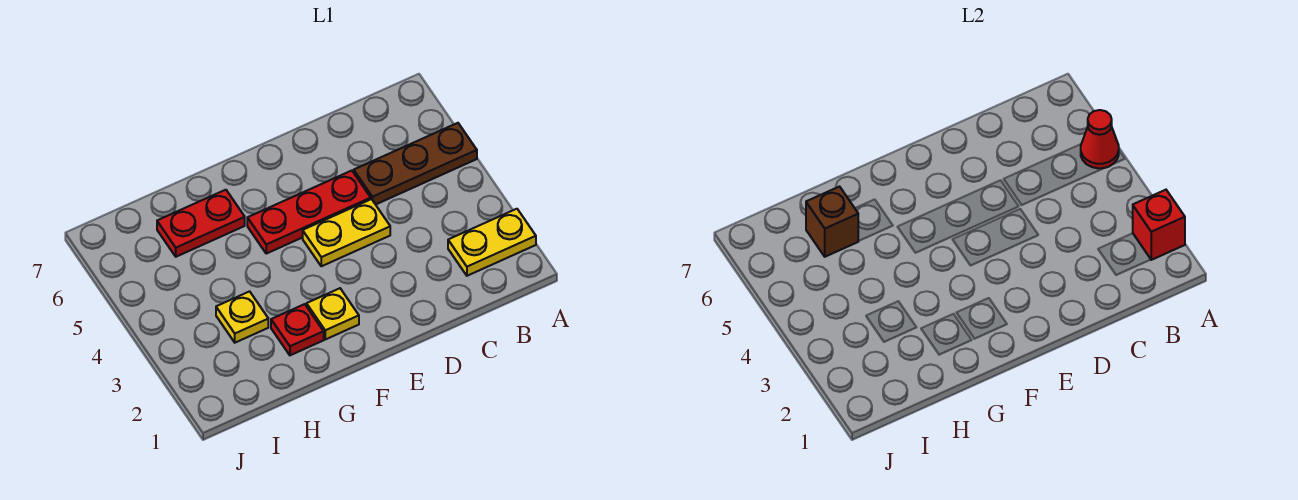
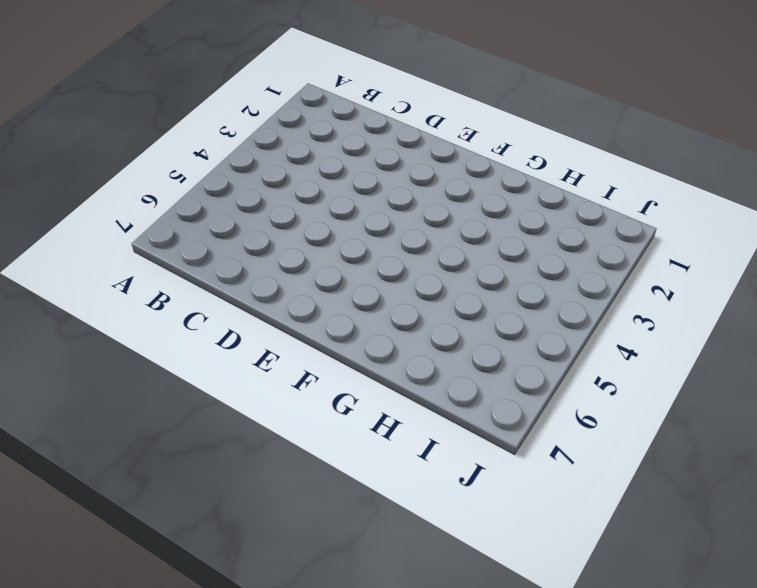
none -> yellow plate A2:B2 level 1
none -> brown plate A5:C5 level 1

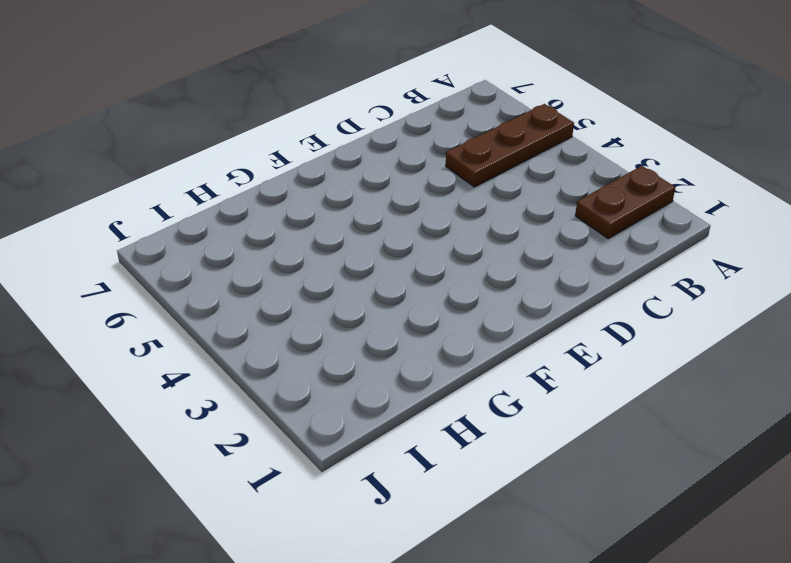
brown plate A2:B2 level 1 -> yellow plate A2:B2 level 1
none -> yellow plate D4:E4 level 1
none -> red plate D5:F5 level 1

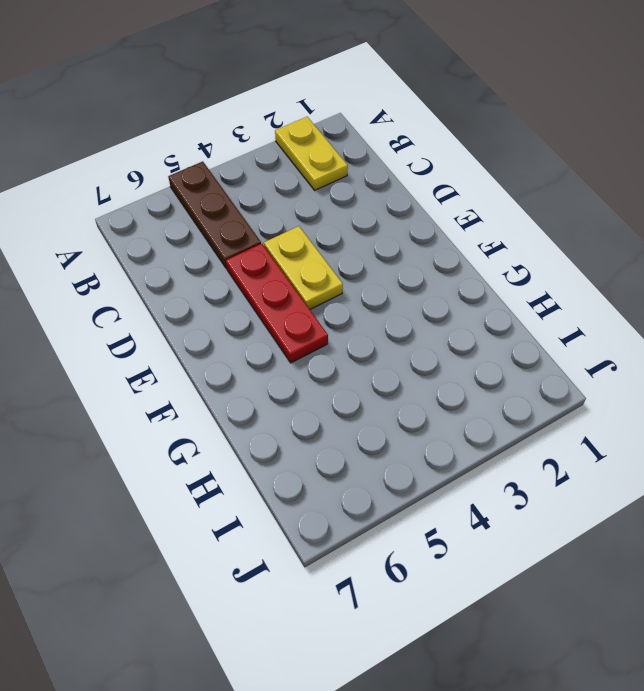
none -> yellow plate F2 level 1
none -> red plate G2 level 1

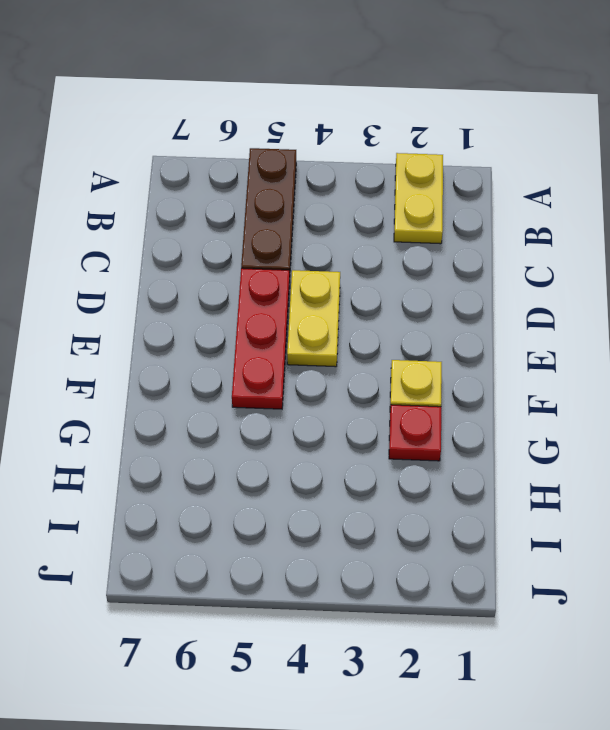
none -> red plate G6:H6 level 1
none -> yellow plate H3 level 1

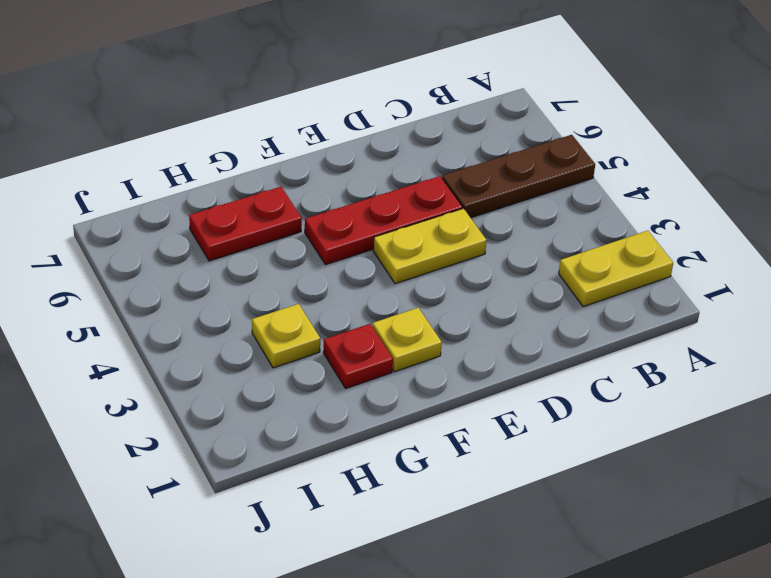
none -> red brick A2 level 2
none -> red cone A5 level 2

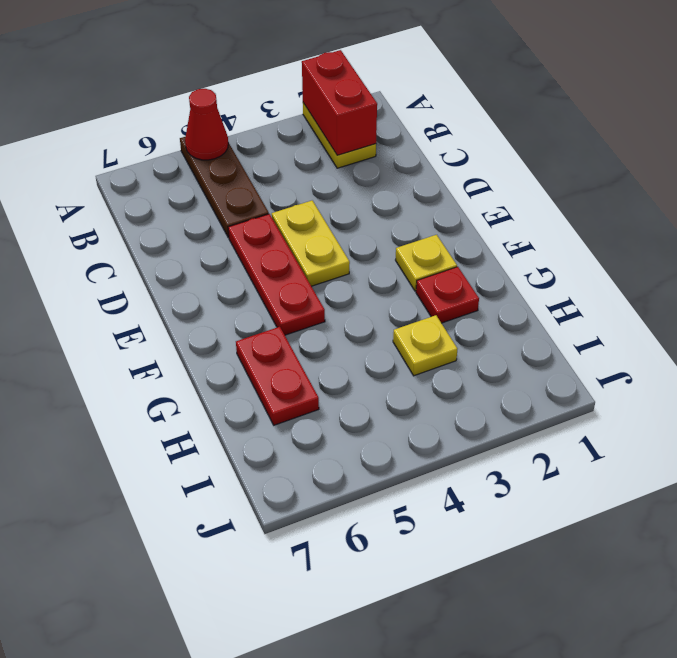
red brick A2:B2 level 2 -> red brick A2 level 2
none -> brown brick H6 level 2

